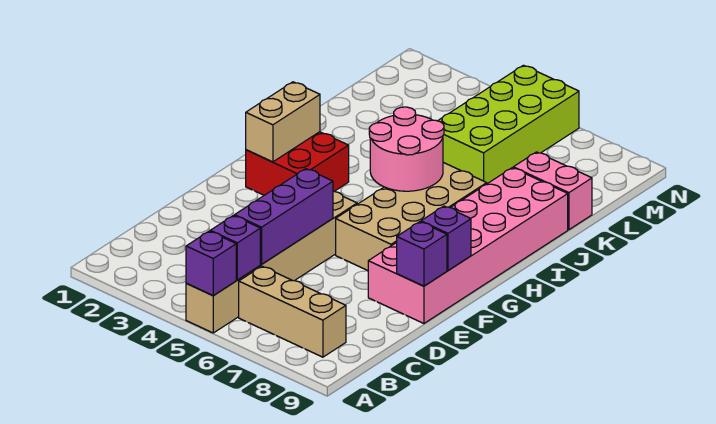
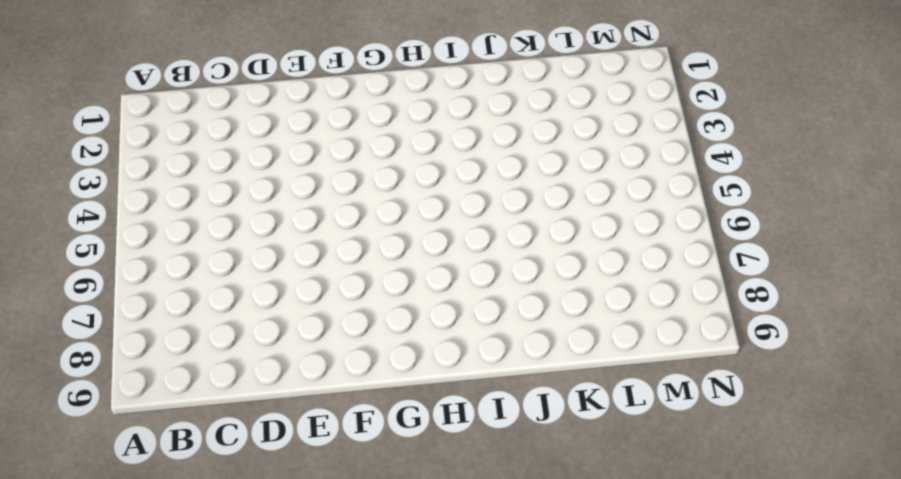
none -> tan brick A5:F5 level 1
none -> tan brick B6:B8 level 1
none -> pink brick E8:J9 level 1

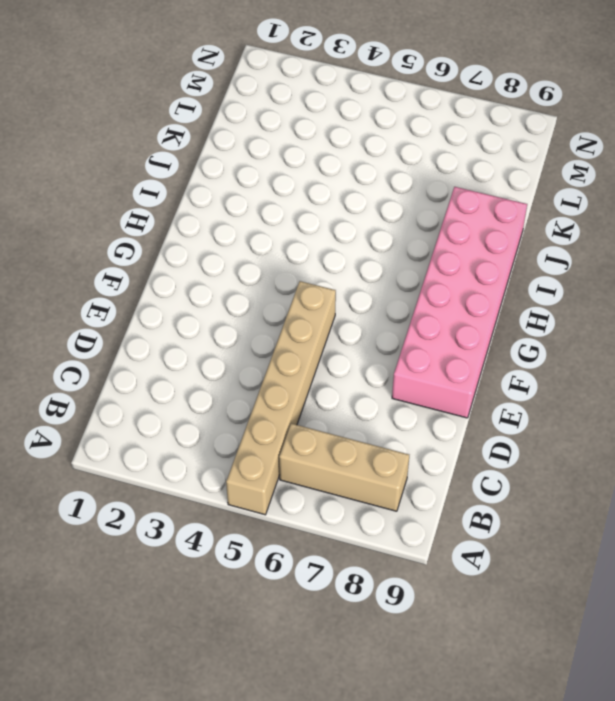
none -> tan brick F6:I7 level 1
none -> red brick G2:H3 level 1
none -> lime brick K5:N6 level 1

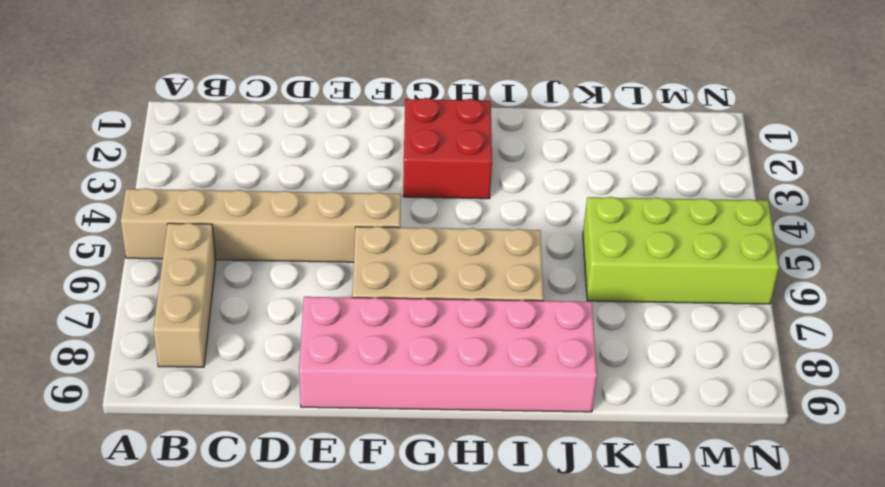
none -> pink brick K8:K9 level 1
none -> purple brick A5 level 2
none -> purple brick B5 level 2

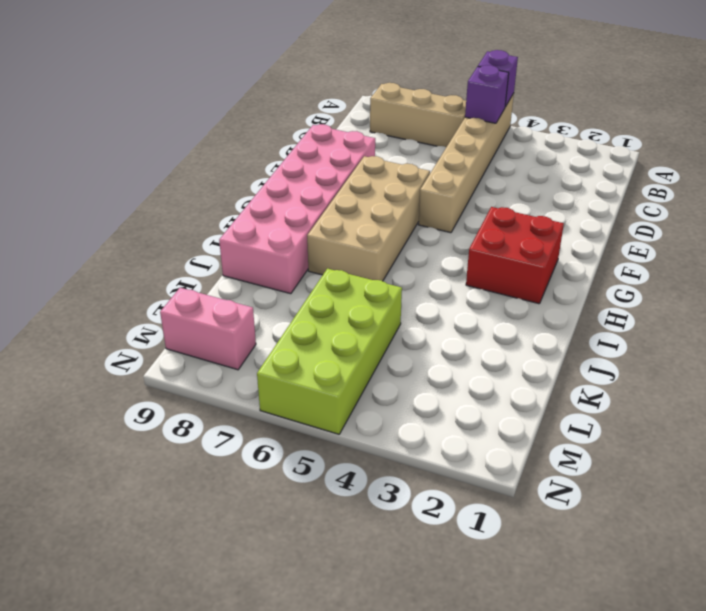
pink brick M8:M9 level 1 -> pink brick K8:K9 level 1
none -> purple brick C5:E5 level 2
none -> purple brick E9 level 2
none -> purple brick F9 level 2

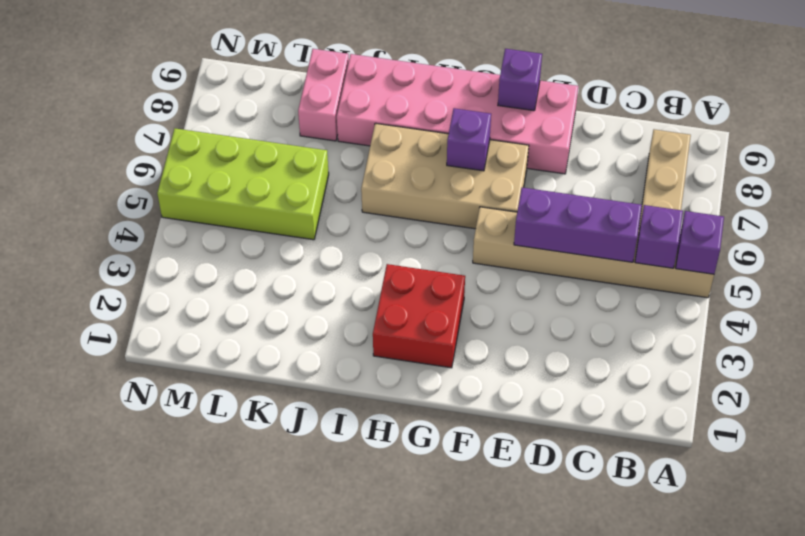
purple brick G7 level 2 -> purple brick E9 level 2
none -> tan brick G2:H2 level 2
none -> pink round brick H5:I6 level 2

